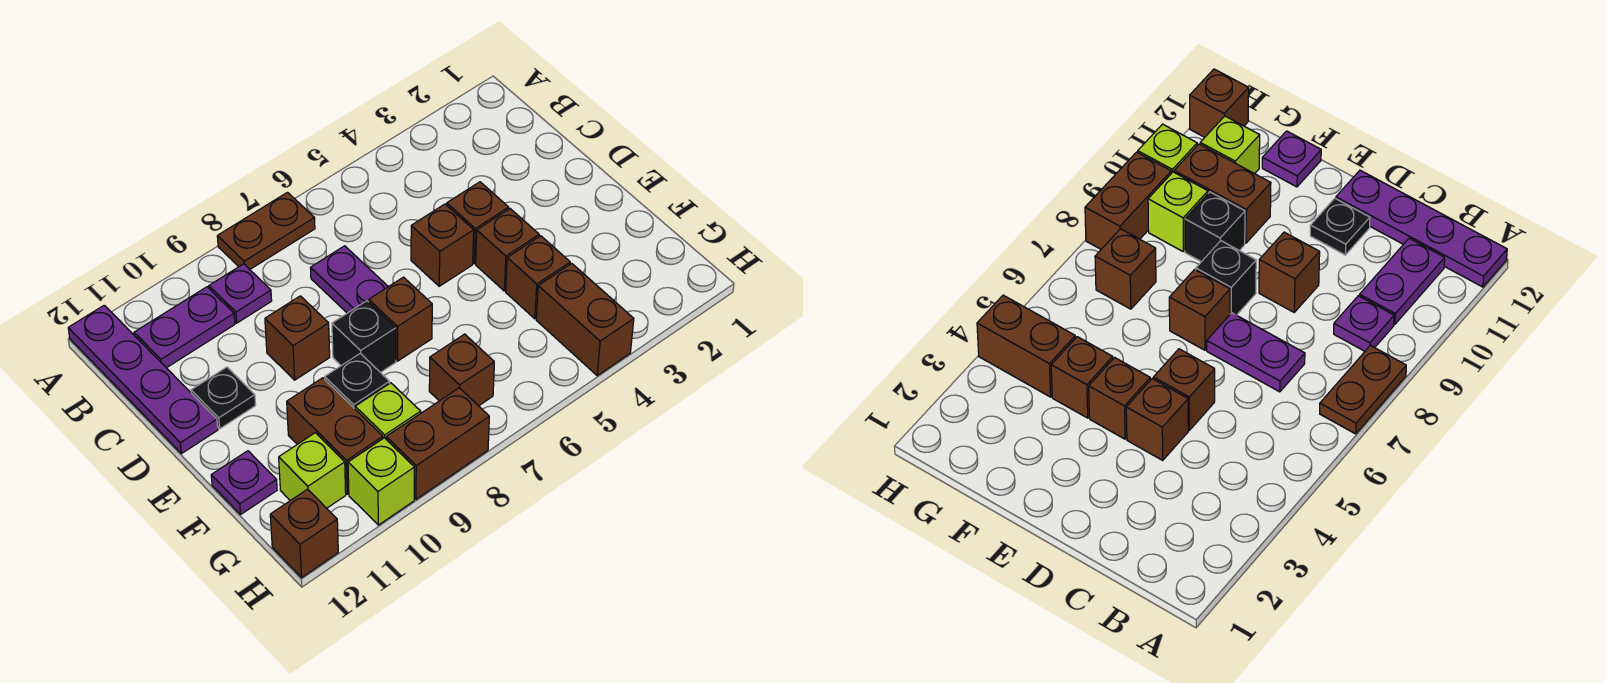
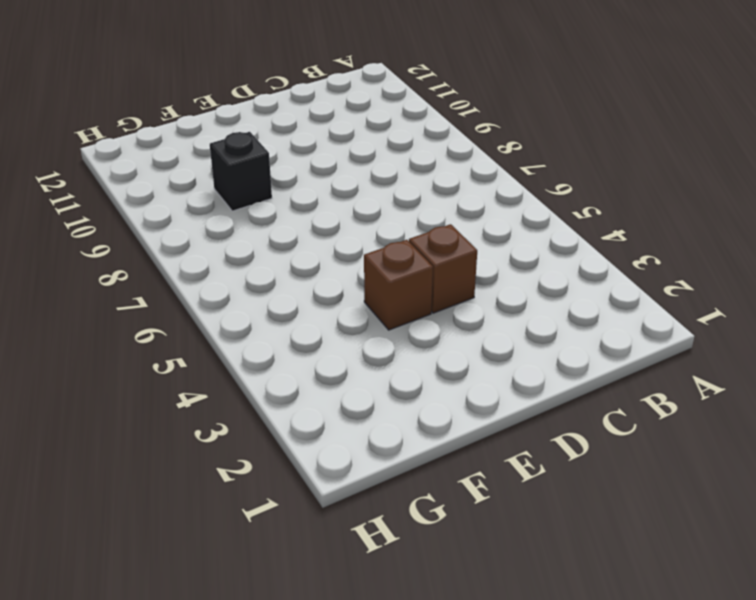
none -> brown plate A7:A8 level 1
none -> purple plate A12:D12 level 1
none -> purple plate B9 level 1

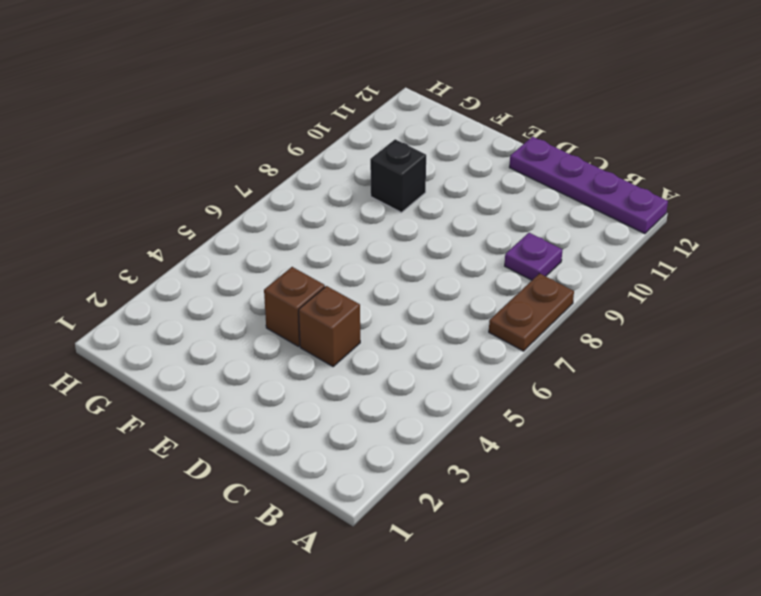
none -> purple plate B10:B11 level 1
none -> purple plate C7:D7 level 1
none -> brown brick D5 level 1

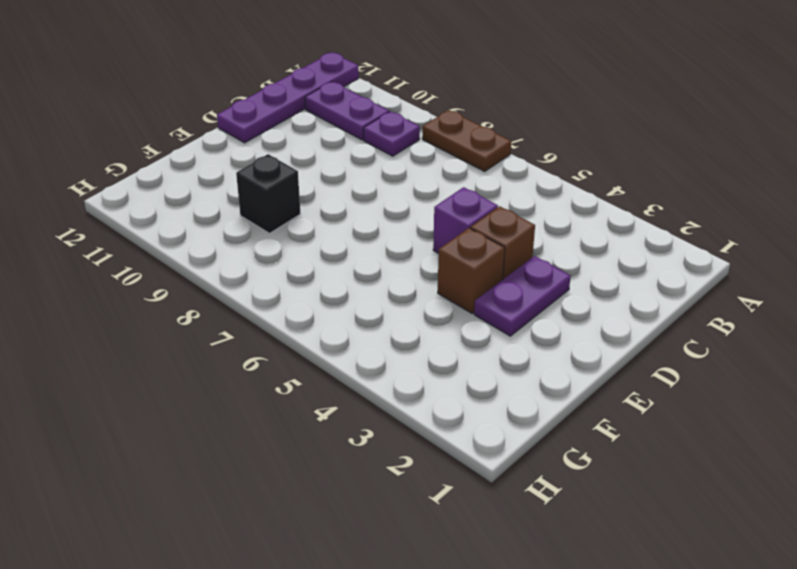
purple plate D3:E3 level 1 -> purple plate C7:D7 level 1
purple brick D5 level 1 -> brown brick D5 level 1
none -> brown brick D9 level 1
none -> black plate D11 level 1
none -> brown brick E7 level 1

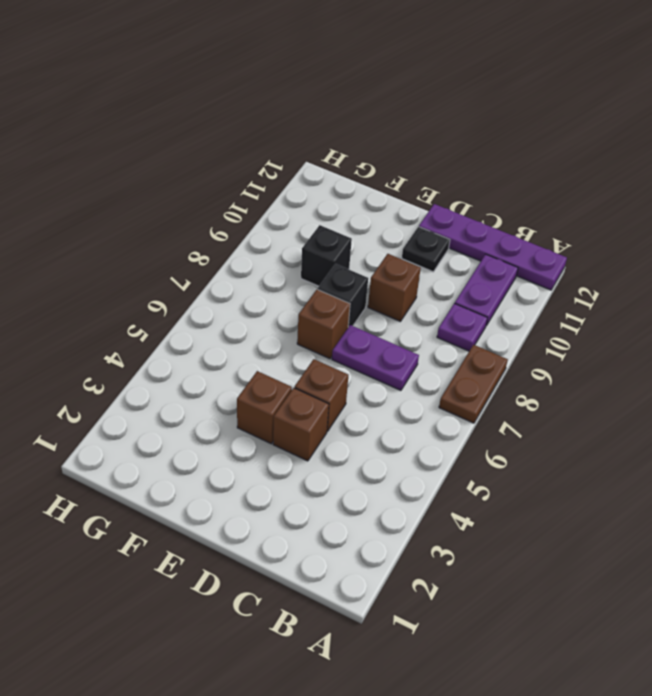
none -> brown brick F4 level 1
none -> brown brick F10:G10 level 1
none -> purple plate F12 level 1

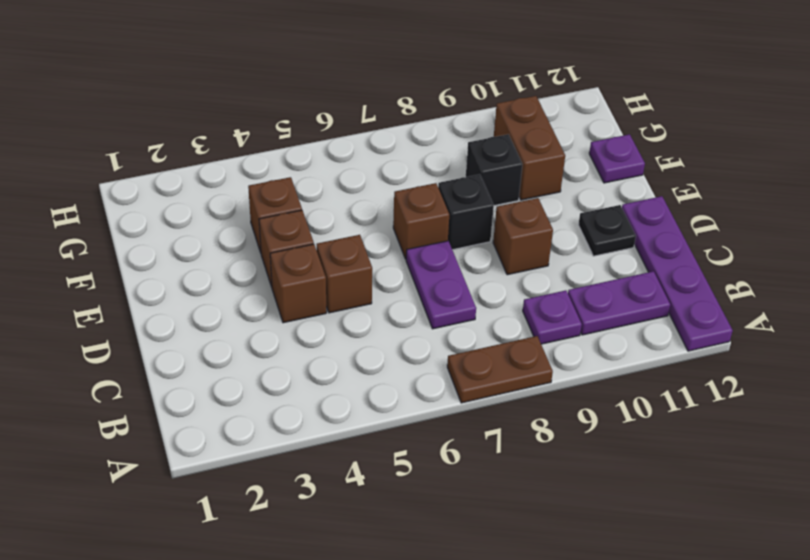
none -> brown brick G4:H4 level 1
none -> brown brick G7 level 1
none -> lime brick G9 level 1

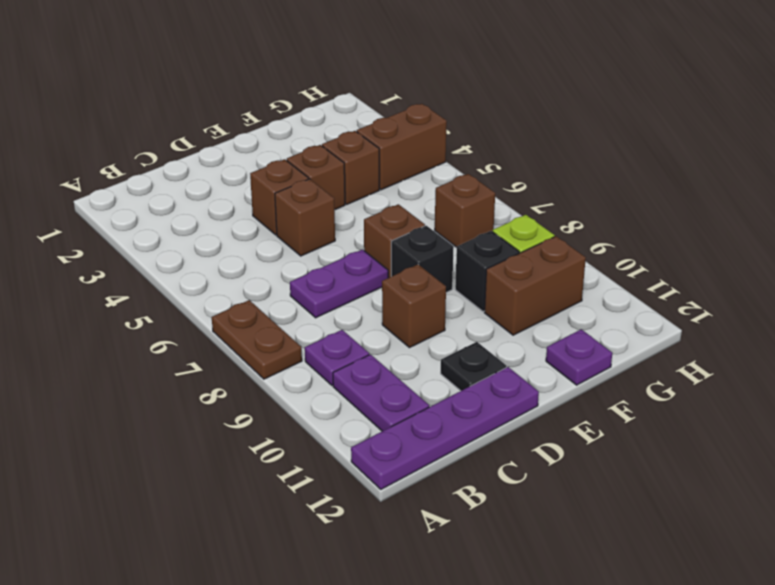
none -> lime brick G11 level 1
none -> brown brick H8:H9 level 1
none -> lime brick H10 level 1

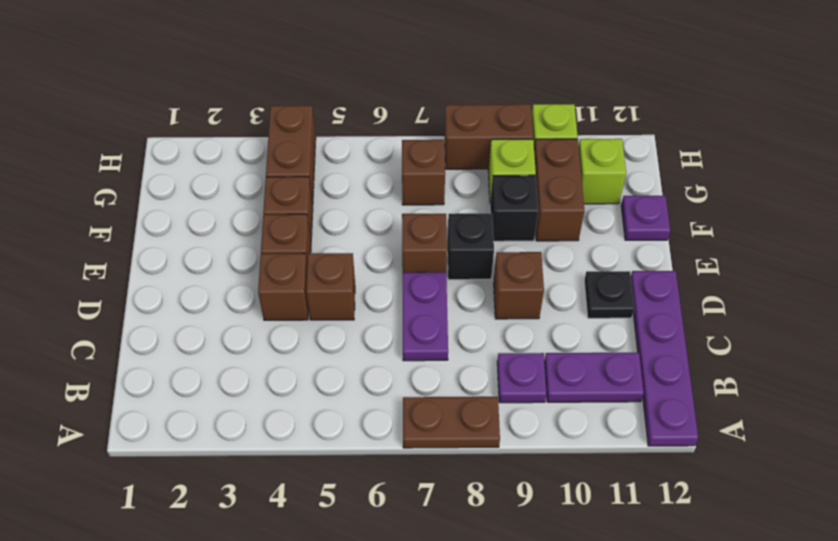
none -> brown brick H12 level 1

